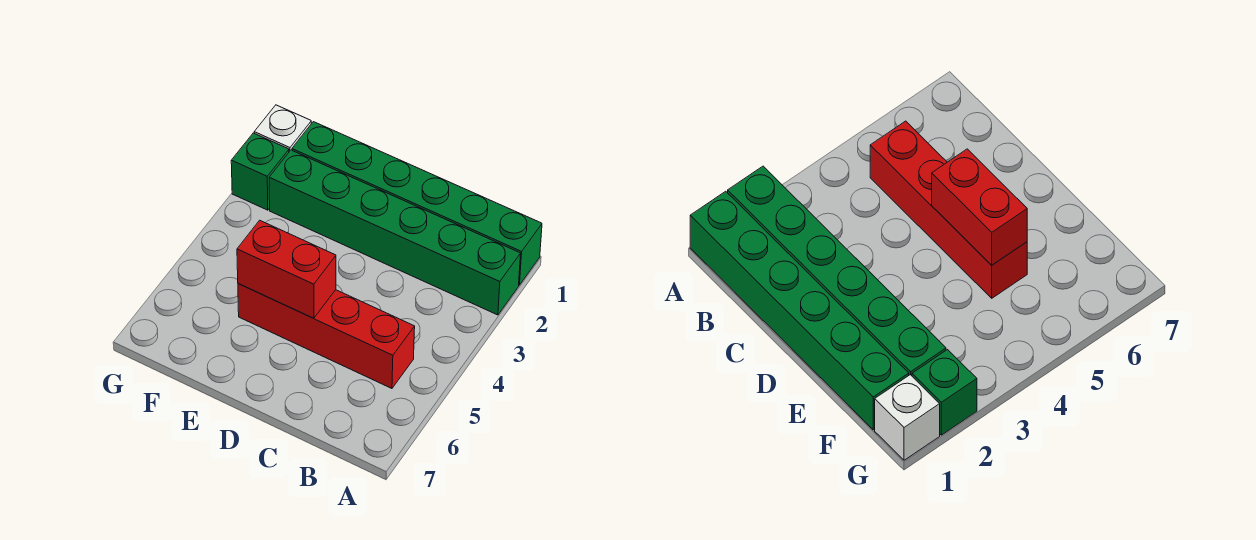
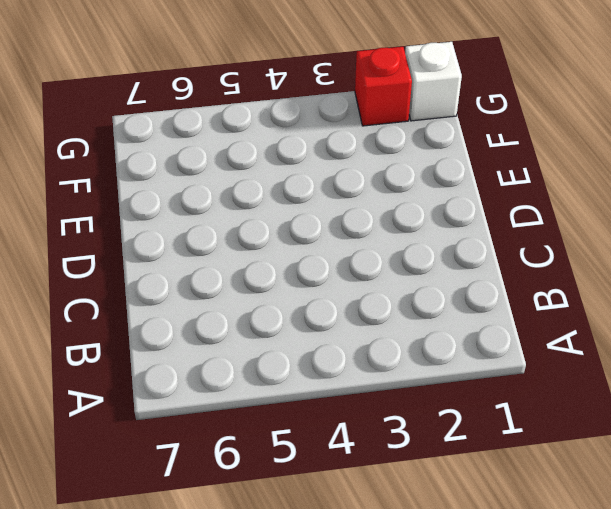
red brick G2 level 1 -> green brick G2 level 1
none -> green brick A1:F1 level 1
none -> green brick A2:F2 level 1

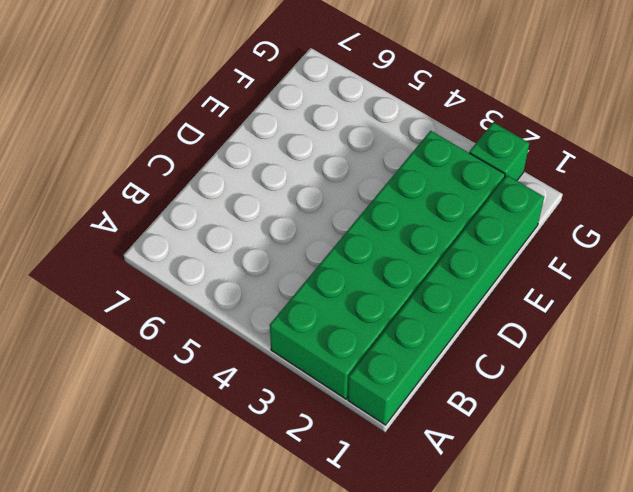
green brick A2:F3 level 1 -> green brick A2:F2 level 1
none -> red brick B5:E5 level 1
none -> white brick G1 level 1

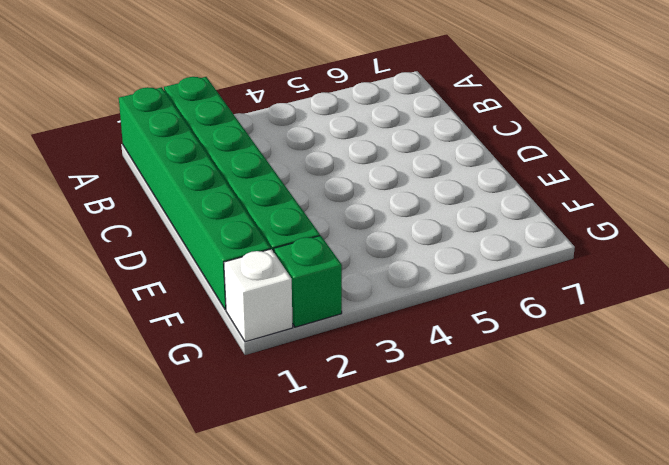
none -> red brick B5:E5 level 1
none -> red brick D5:E5 level 2

